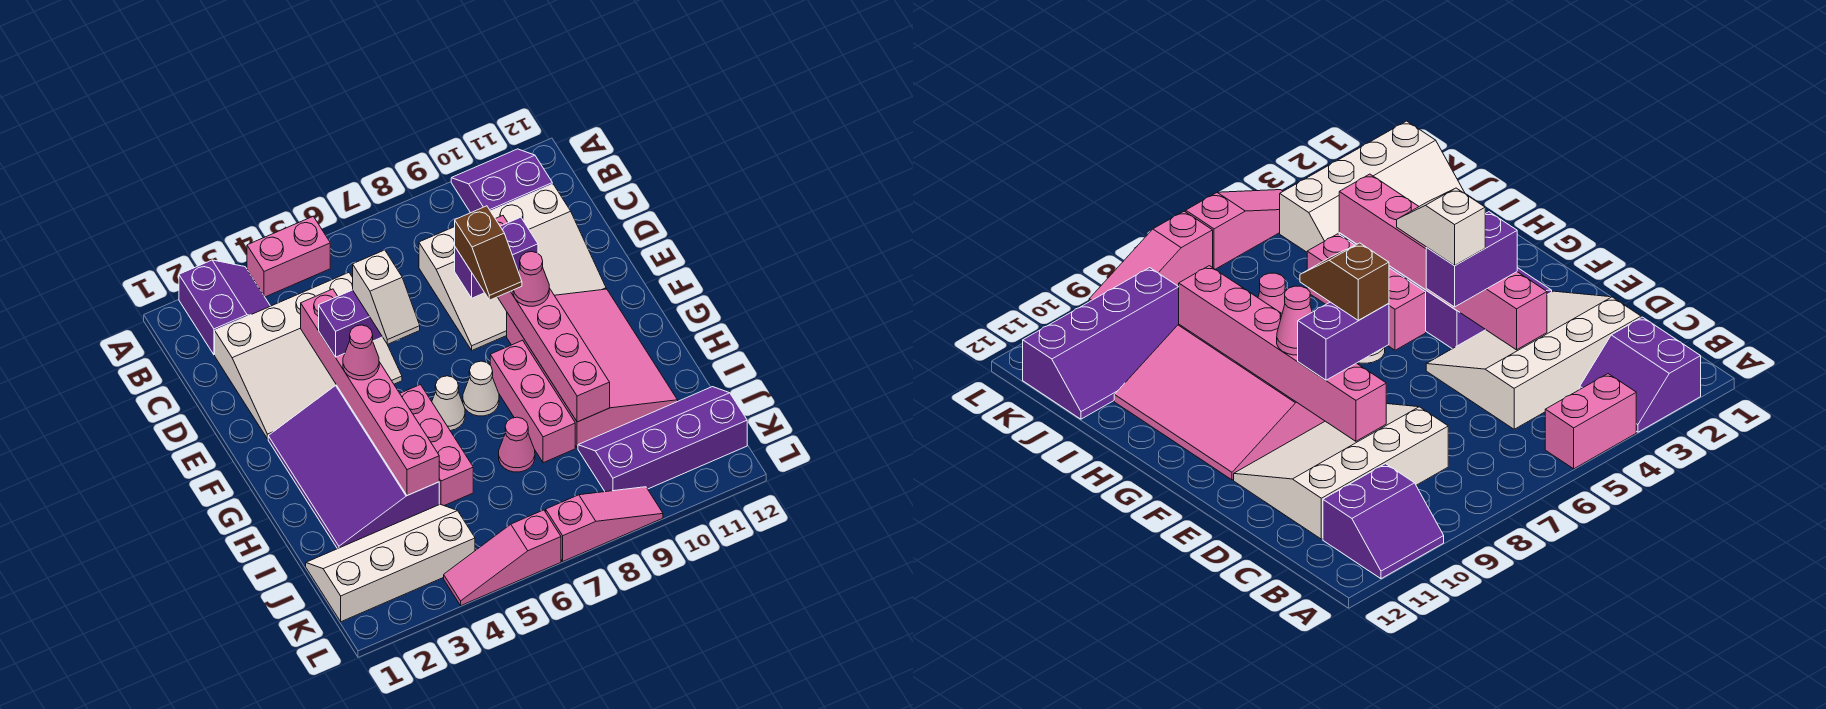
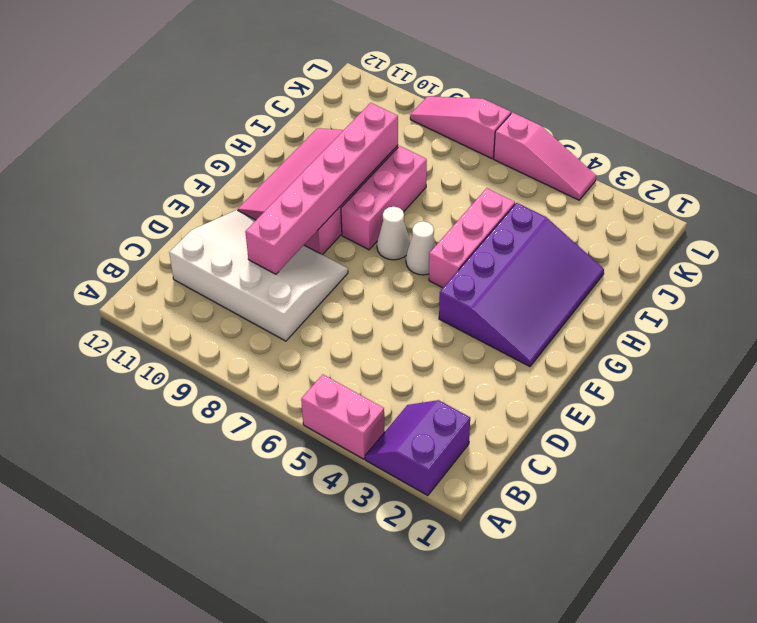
none -> purple slope A10:B11 level 1 top B
none -> white slope C2:E5 level 1 top C
none -> pink cone I7 level 1

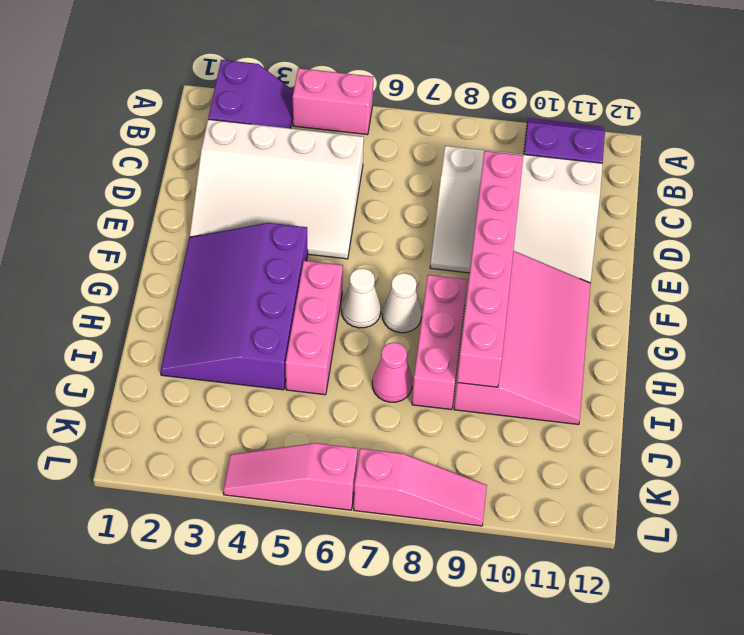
none -> white slope J1:K4 level 1 top K
none -> purple slope J9:K12 level 1 top K
none -> pink brick D4:I4 level 2

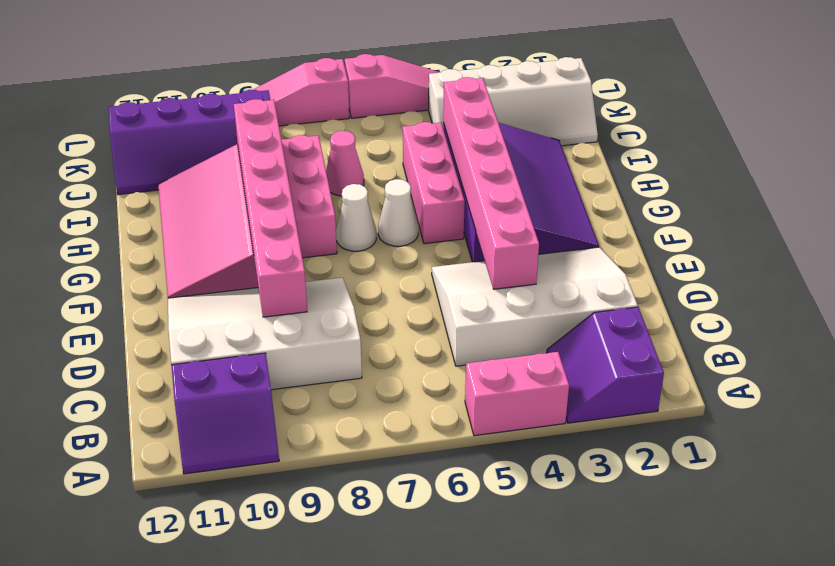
none -> purple brick E4:E5 level 3
none -> purple brick E8:E9 level 3
none -> pink cone F4 level 3

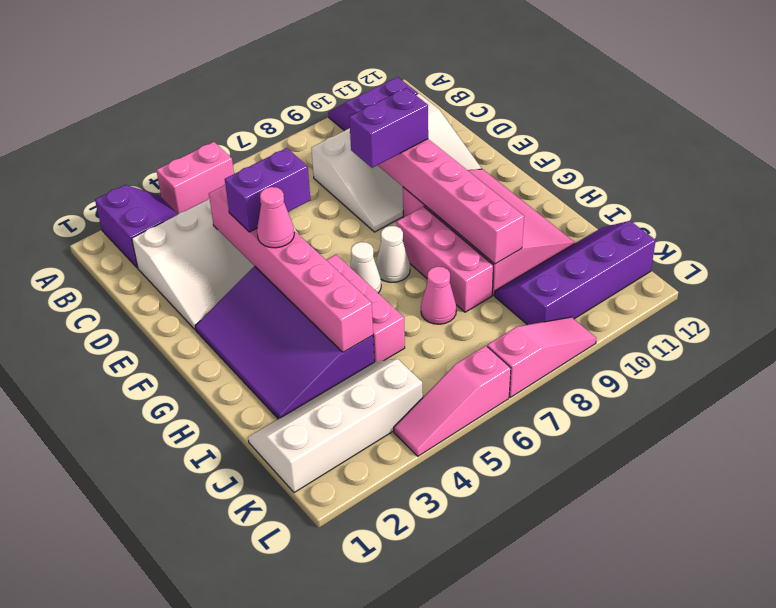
none -> pink cone F9 level 3
none -> white slope E5:F5 level 4 top E
none -> brown slope E8:F8 level 4 top E

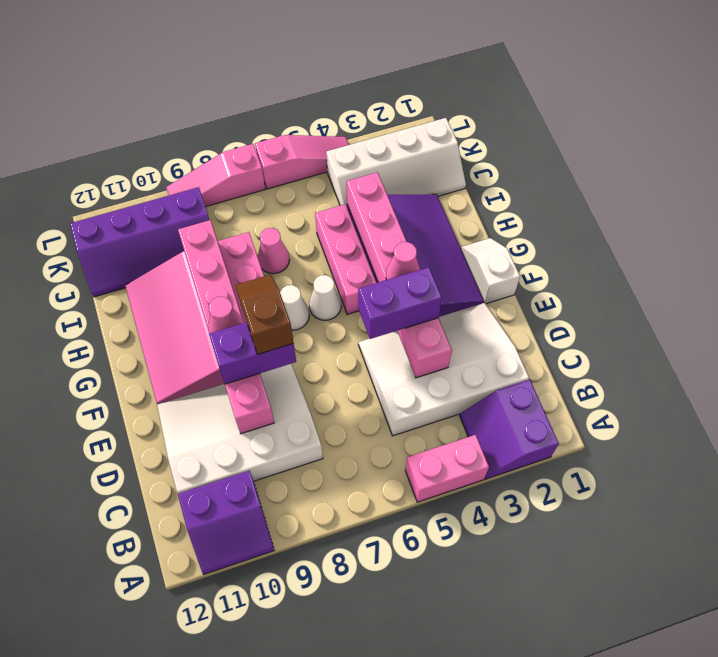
white slope F1:G1 level 1 top F -> white slope E5:F5 level 4 top E

